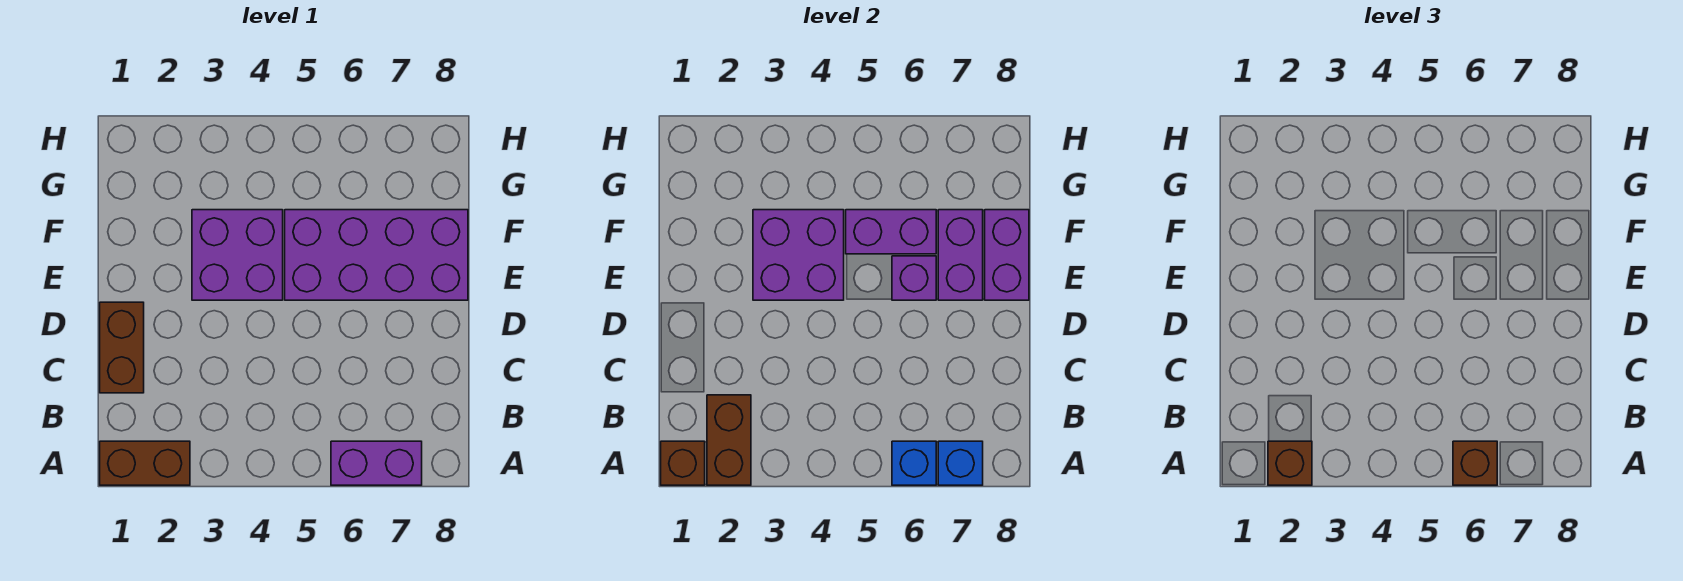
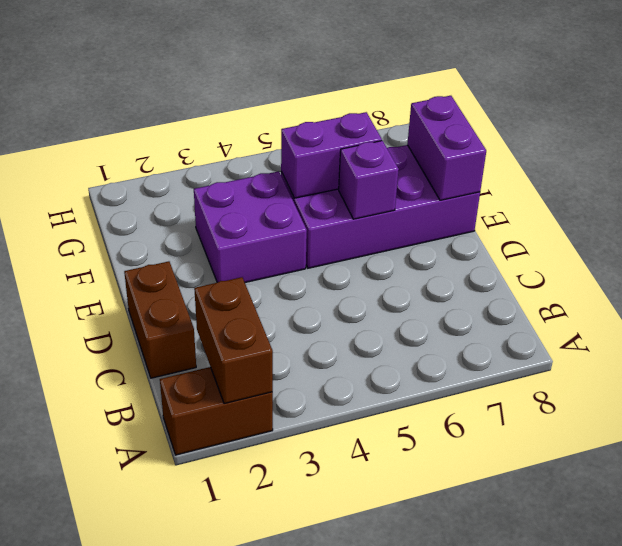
none -> purple brick A6:A7 level 1
none -> brown brick A1 level 2
none -> blue brick A6 level 2

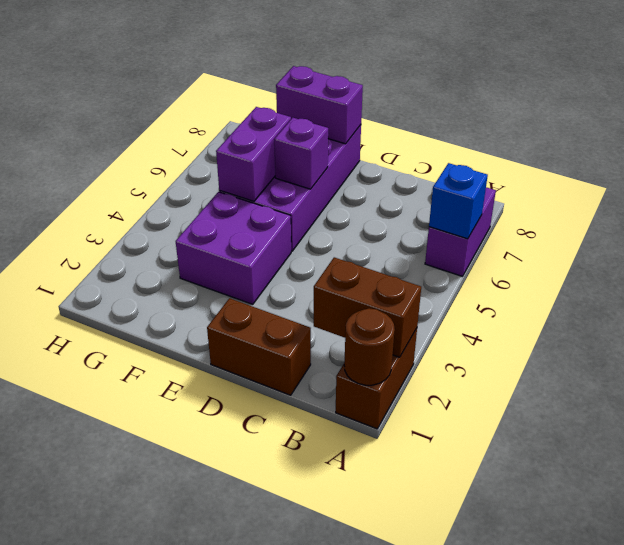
brown round brick A1 level 2 -> brown brick A1 level 2
none -> blue brick A7 level 2
none -> purple brick E3:F4 level 2
none -> purple brick E7:F7 level 2

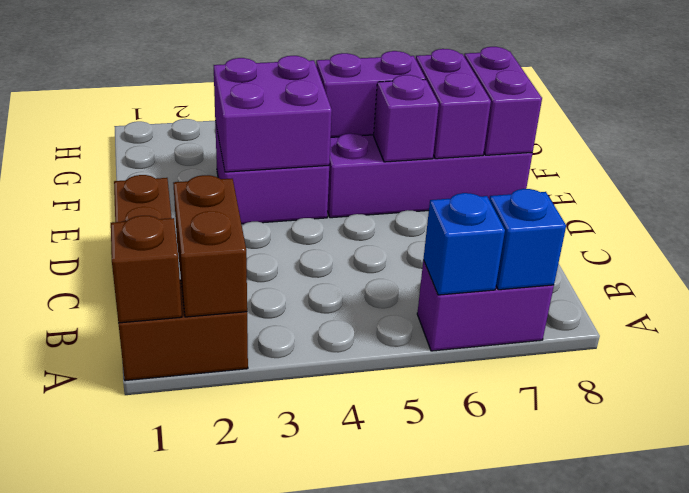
none -> brown brick A2 level 3
none -> brown brick A6 level 3

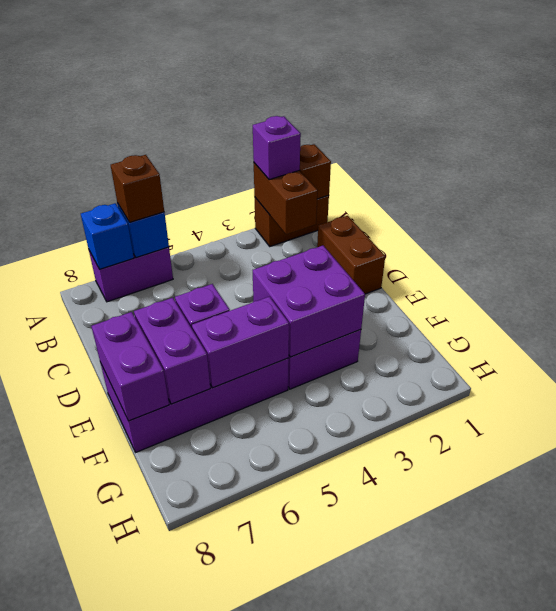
purple brick A2 level 3 -> brown brick A2 level 3

